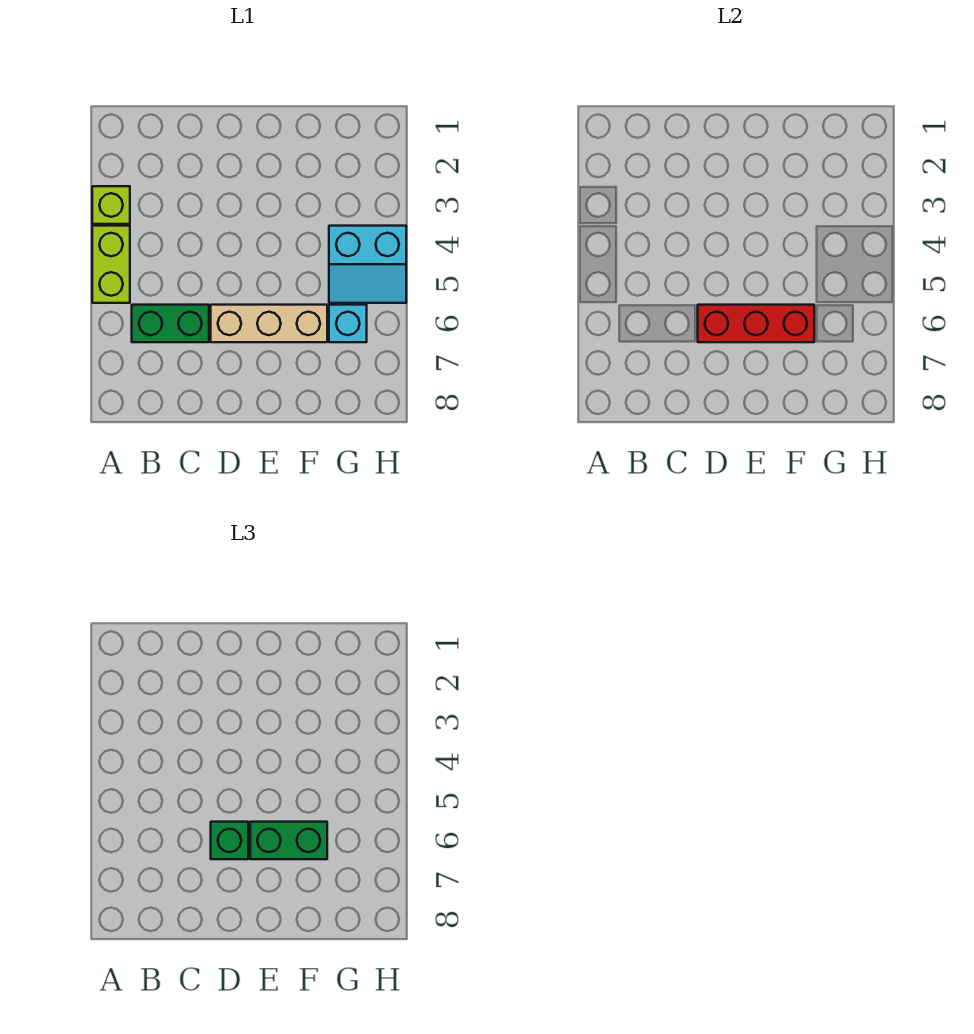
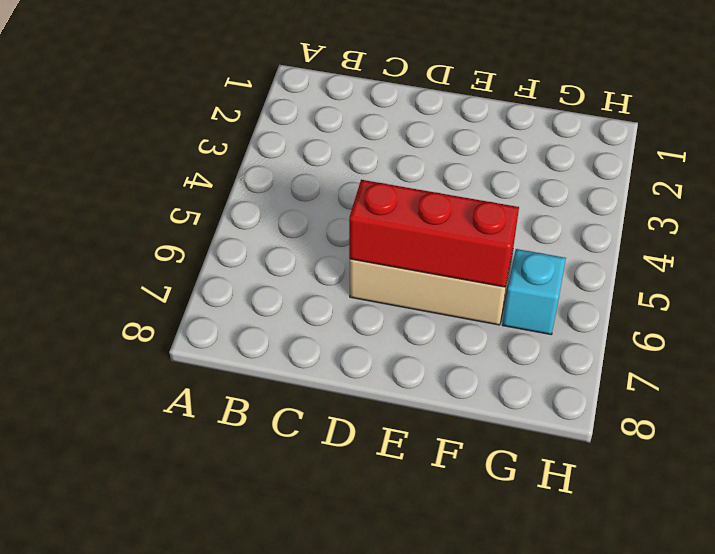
none -> lime brick A3 level 1
none -> lime brick A4:A5 level 1

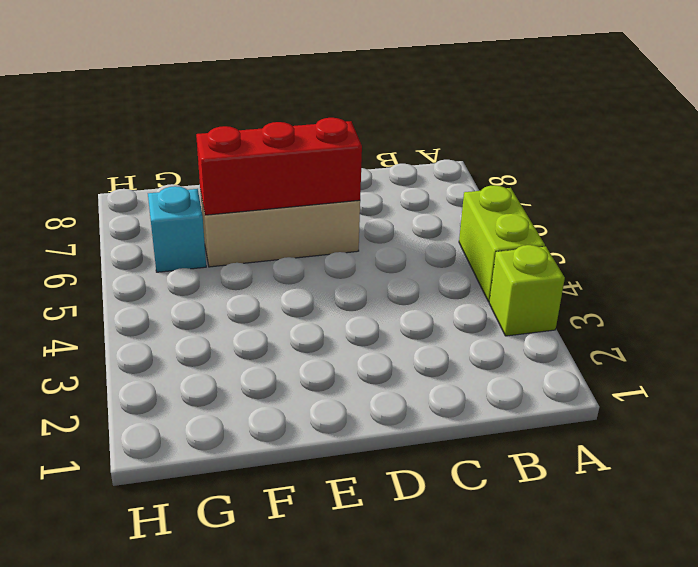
none -> green brick B6:C6 level 1
none -> cyan slope G4:H5 level 1 top 4

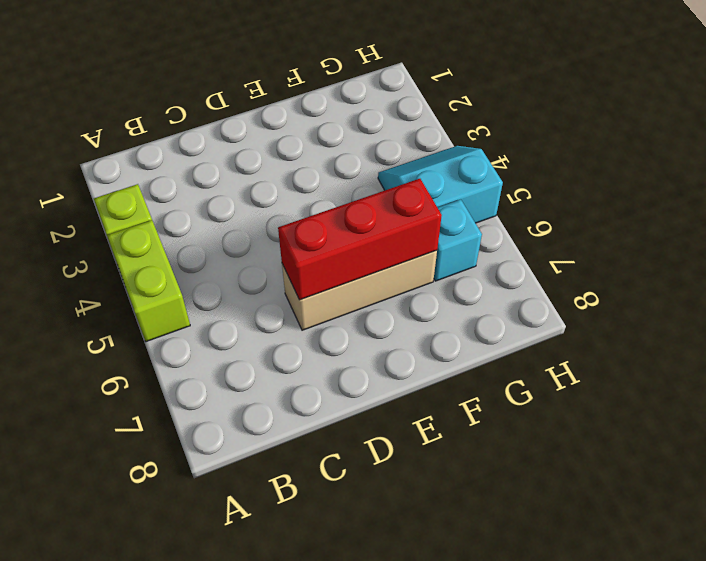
cyan slope G4:H5 level 1 top 5 -> cyan slope G4:H5 level 1 top 4
none -> green brick B6:C6 level 1
none -> green brick D6 level 3

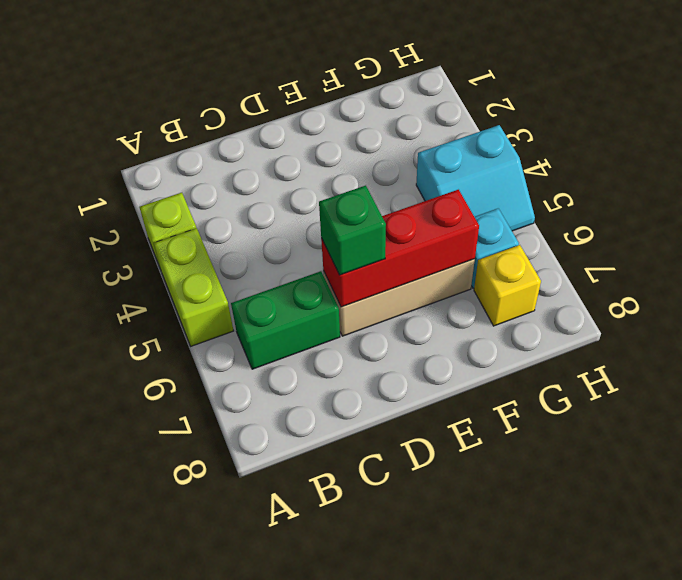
yellow brick G7 level 1 -> none
none -> green brick E6:F6 level 3

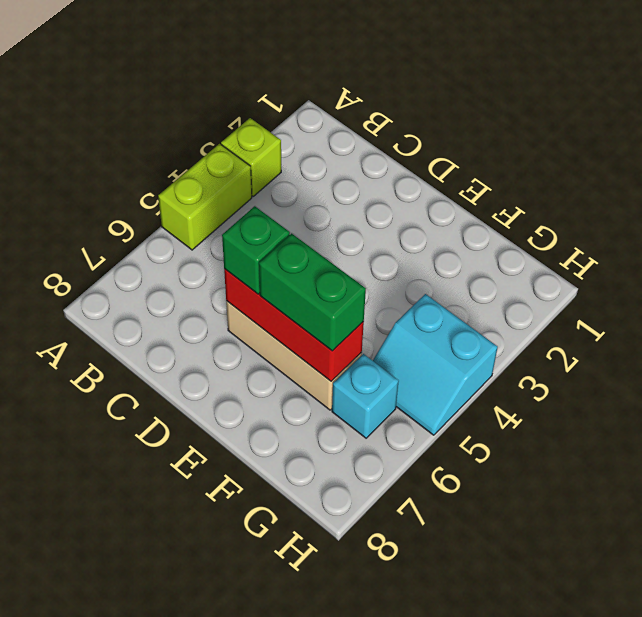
none -> green brick B6:C6 level 1

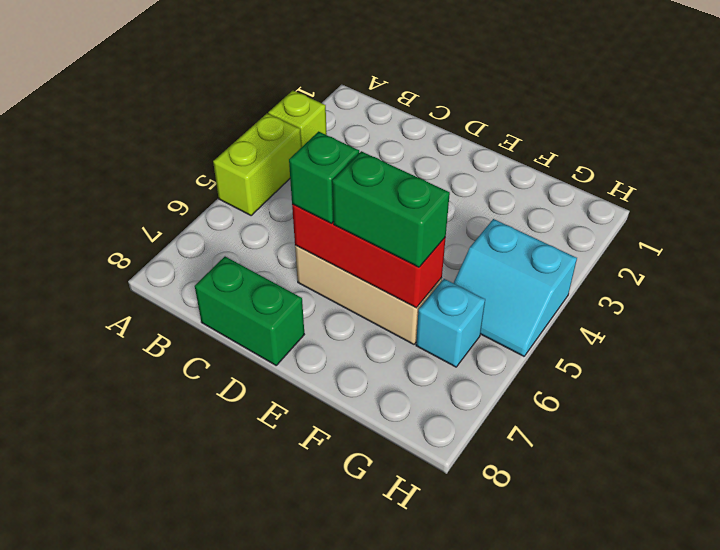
green brick C8:D8 level 1 -> green brick B6:C6 level 1

